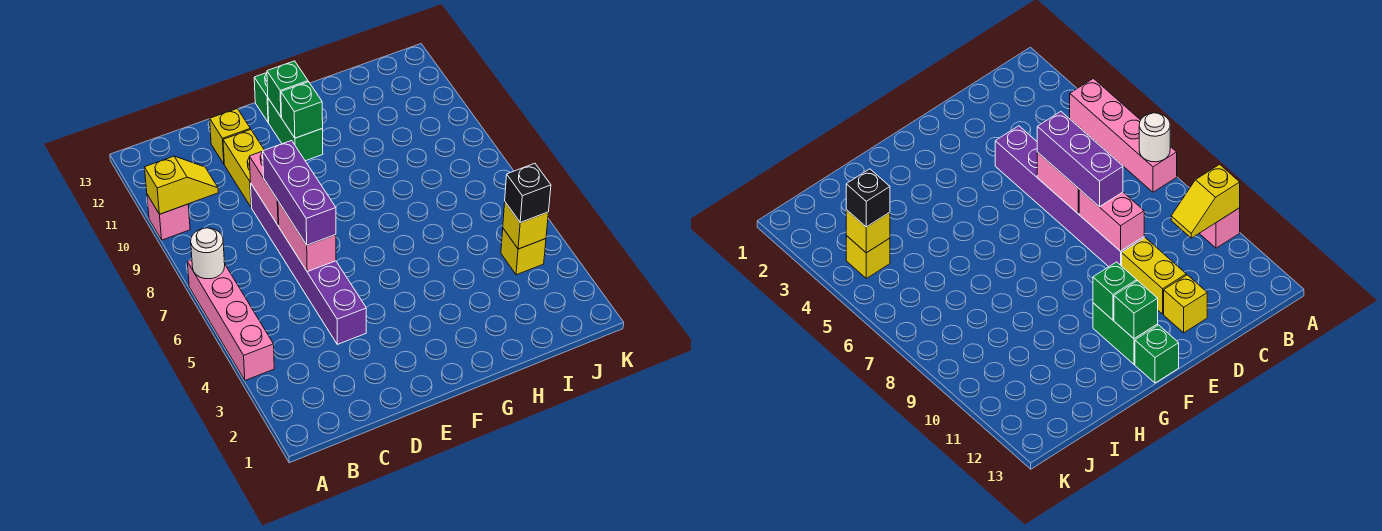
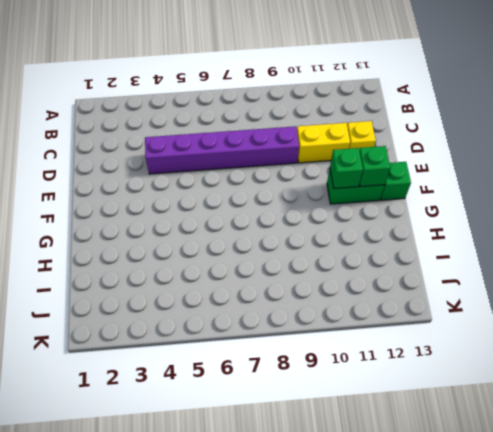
none -> pink brick A4:A7 level 1
none -> pink brick A10 level 1
none -> yellow brick J4 level 1

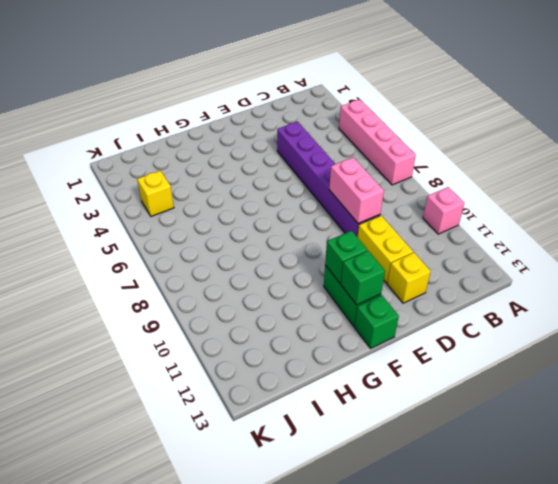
none -> white round brick A7 level 2
none -> yellow slope A10:B10 level 2 top A
none -> pink brick D6:D7 level 2

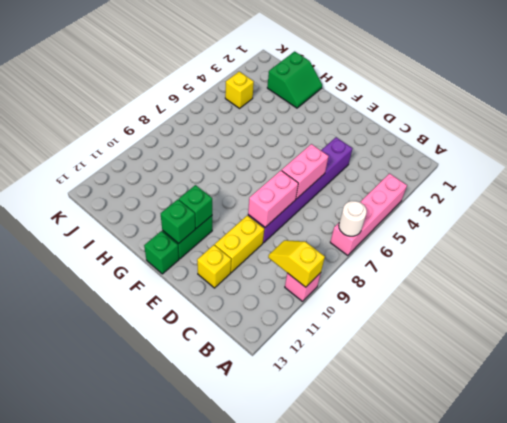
green slope H1:I2 level 1 top I -> none
none -> yellow brick J4 level 2
none -> purple brick D6:D8 level 3
none -> black brick J4 level 3

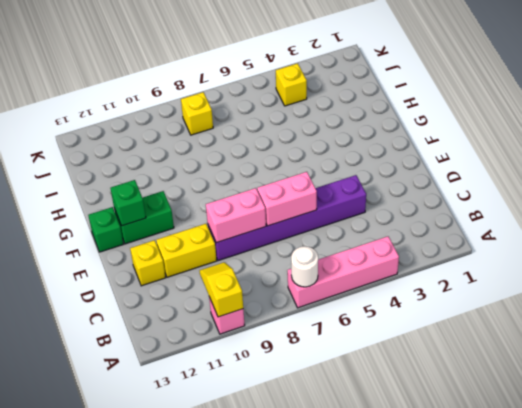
yellow brick J8 level 1 -> yellow brick J4 level 2
none -> green brick F11 level 2
none -> purple brick D6:D8 level 3
none -> black brick J4 level 3

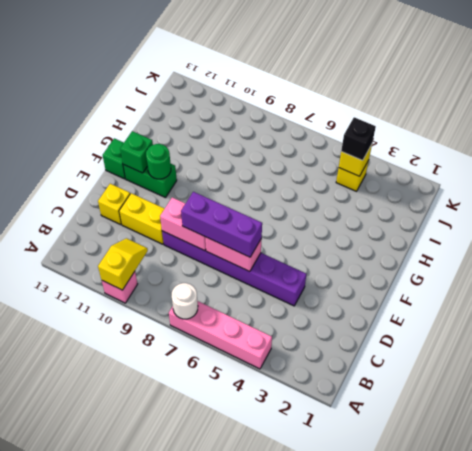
green round brick F11 level 2 -> green brick F11 level 2

